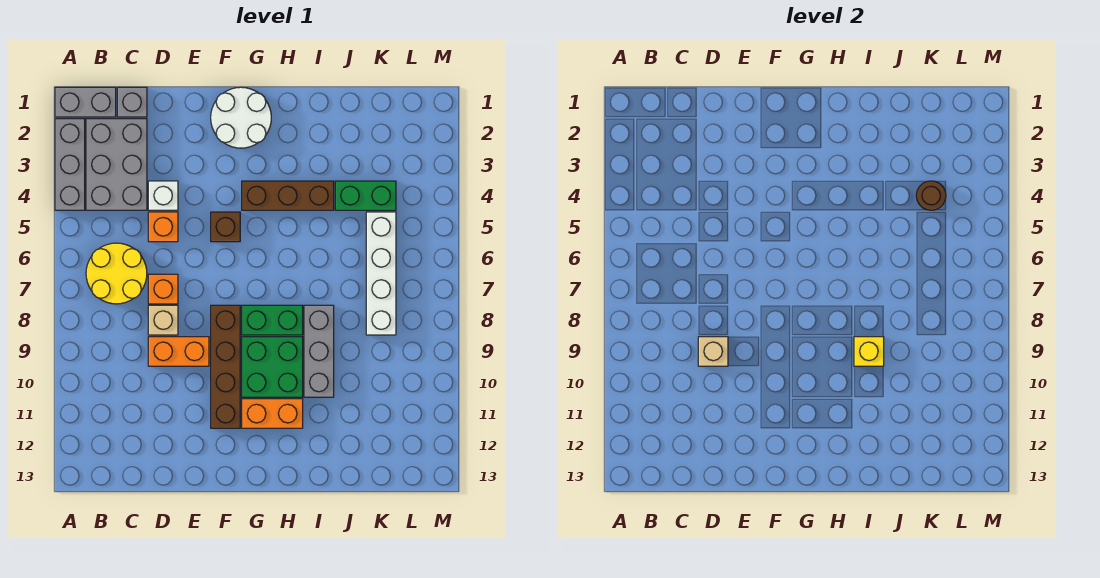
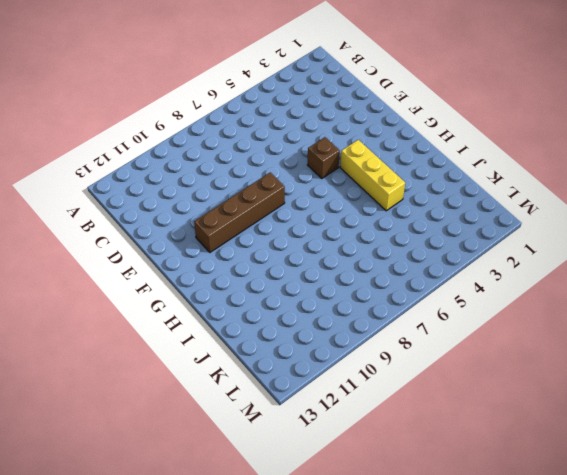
yellow brick G4:I4 level 1 -> brown brick G4:I4 level 1
none -> grey brick A1:B1 level 1
none -> grey brick A2:A4 level 1
none -> grey brick B2:C4 level 1

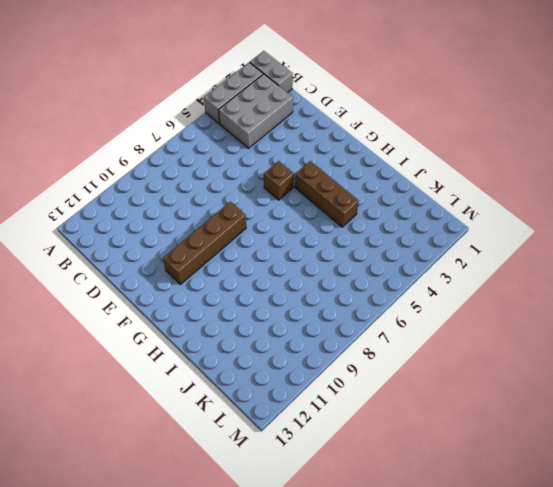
none -> yellow round brick B6:C7 level 1
none -> grey brick C1 level 1
none -> white brick D4 level 1

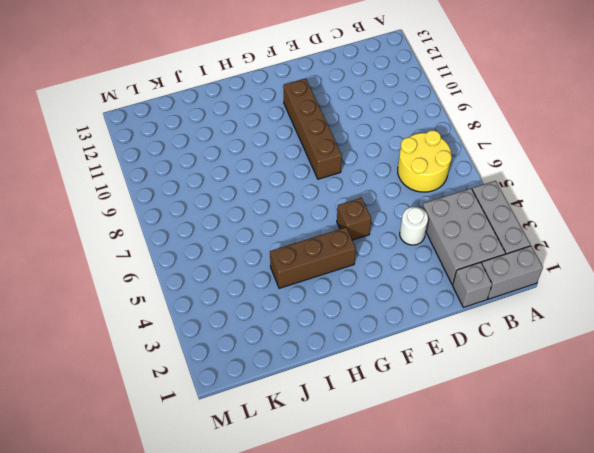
white round brick D4 level 1 -> white brick D4 level 1
none -> orange brick D5 level 1
none -> orange brick D7 level 1
none -> tan brick D8 level 1

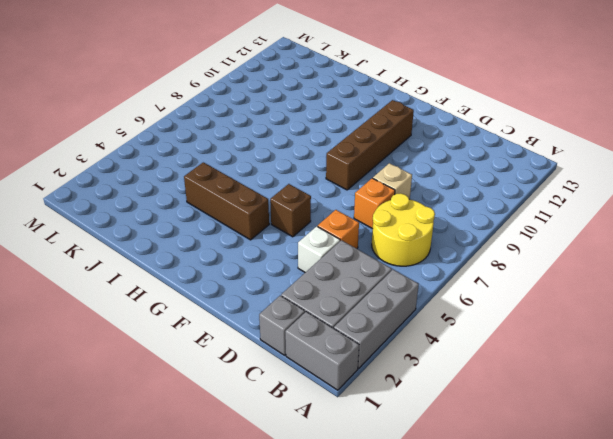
none -> orange brick D9:E9 level 1
none -> white round brick F1:G2 level 1
none -> green brick G8:H8 level 1

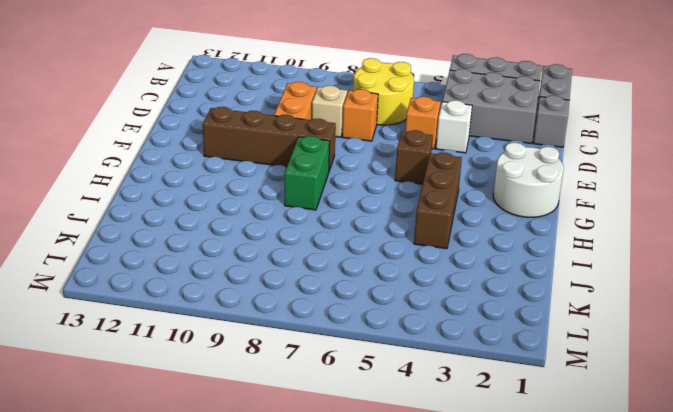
none -> green brick G9:H10 level 1
none -> orange brick G11:H11 level 1
none -> grey brick I8:I10 level 1

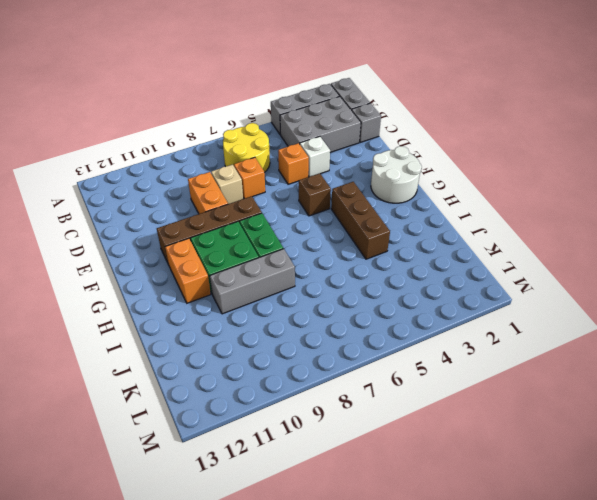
none -> green brick J4:K4 level 1
none -> white brick K5:K8 level 1
none -> tan brick D9 level 2

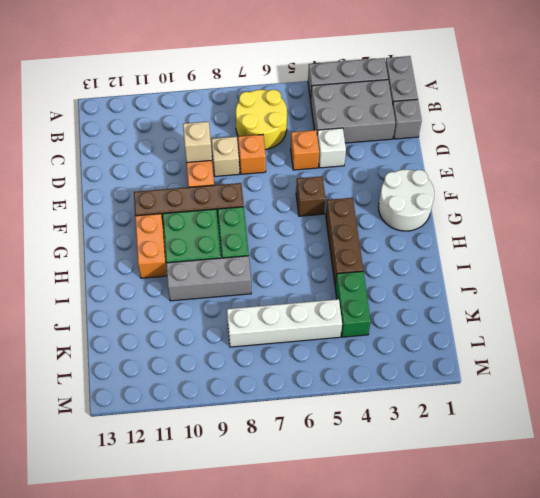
none -> yellow brick I9 level 2
none -> brown round brick K4 level 2

